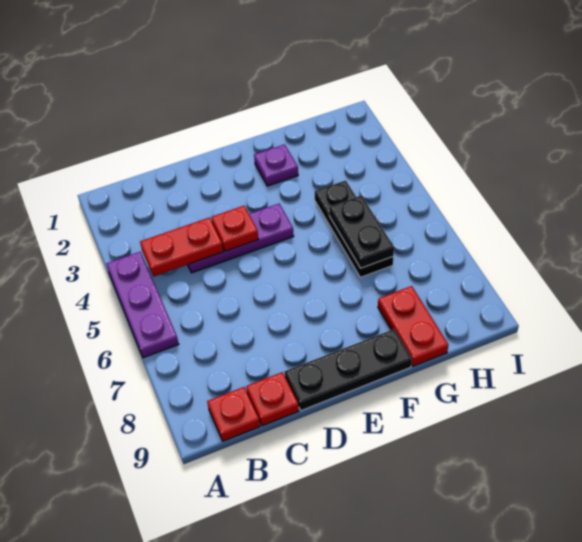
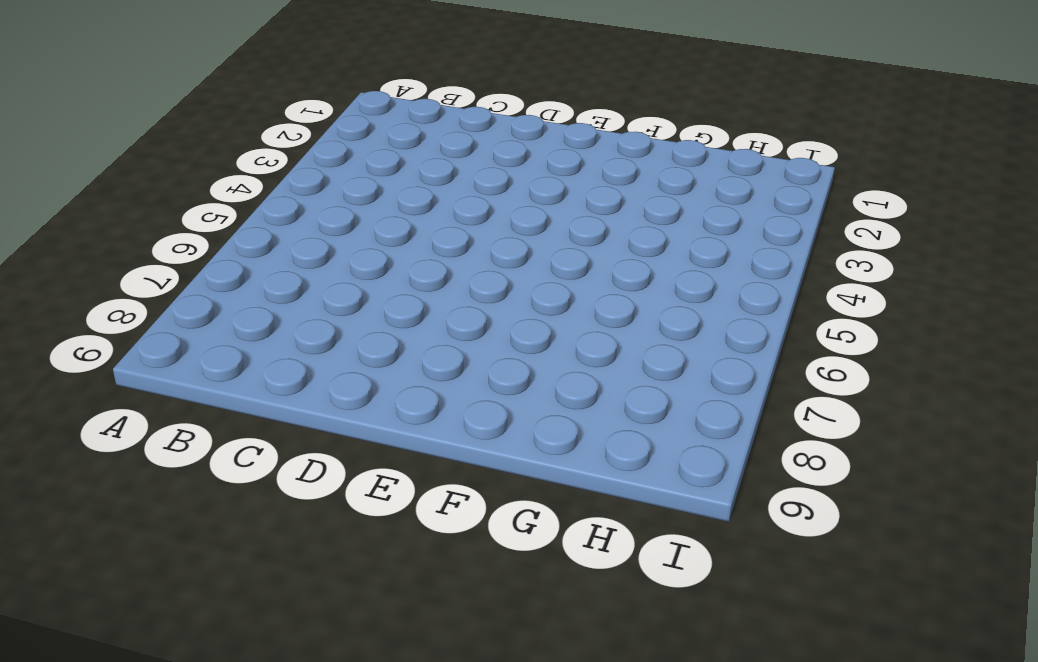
none -> purple plate A4:A6 level 1
none -> red plate B9 level 1

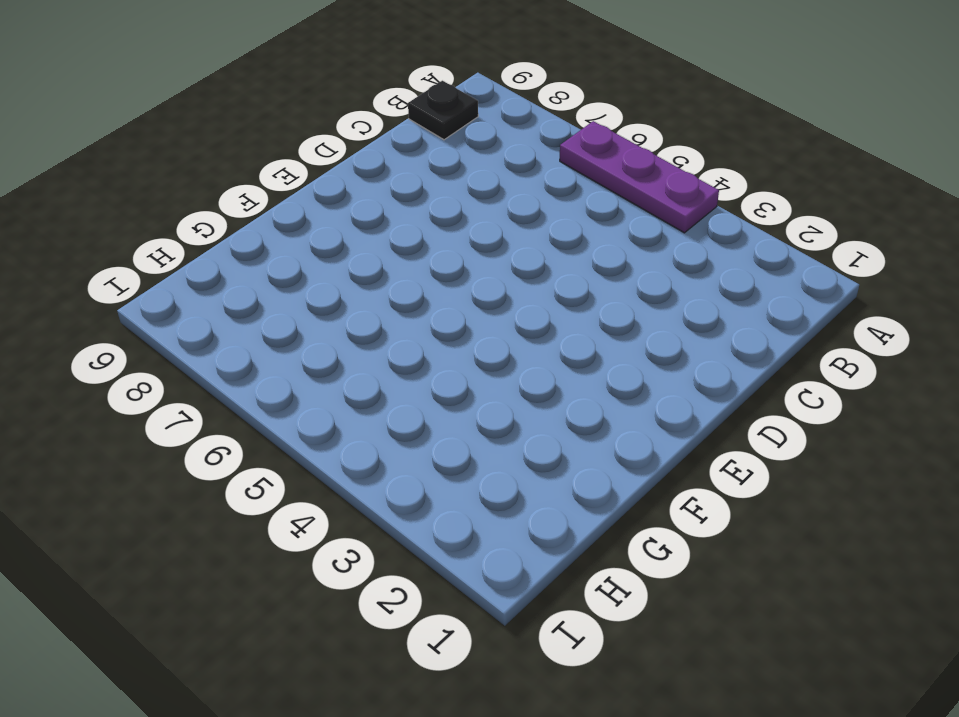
black plate B9 level 1 -> red plate B9 level 1
none -> purple plate C4:E4 level 1
none -> red plate C9 level 1

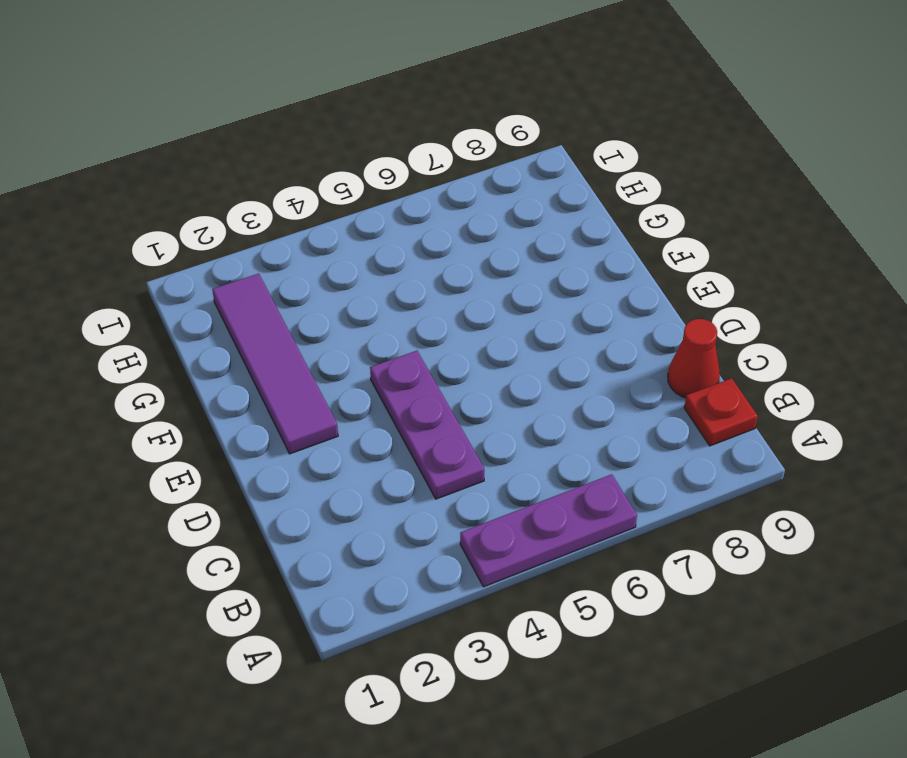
red cone C9 level 1 -> red plate C9 level 1
purple tile E2:H2 level 1 -> purple plate F2 level 1
none -> black plate D9:F9 level 1
none -> black plate G4:G6 level 1

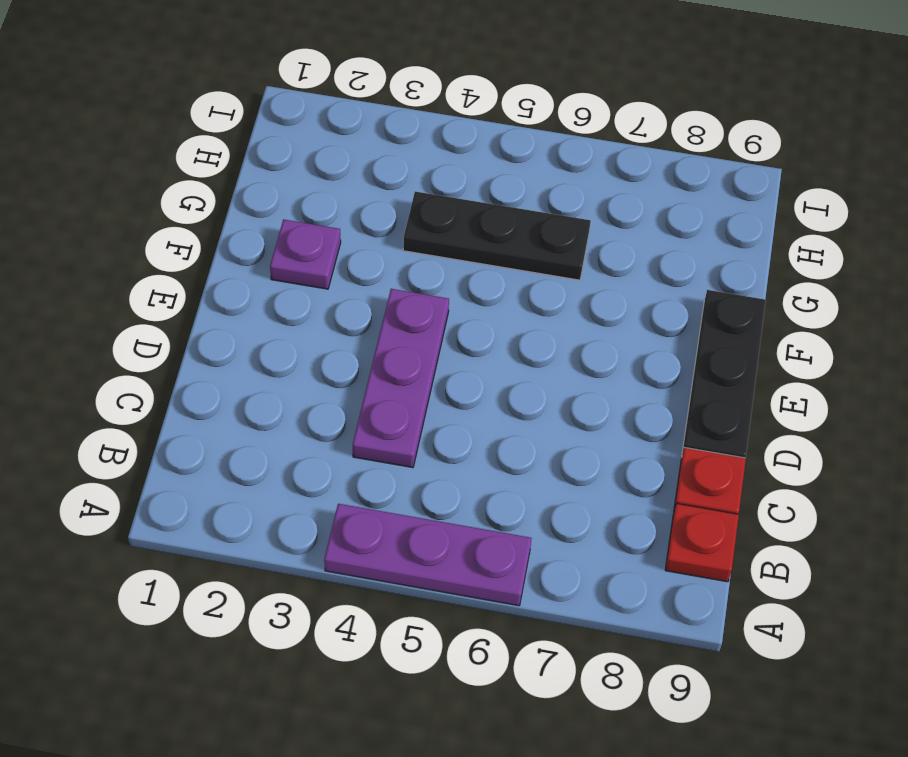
none -> red plate G8:G9 level 1
none -> red plate B4:C4 level 2

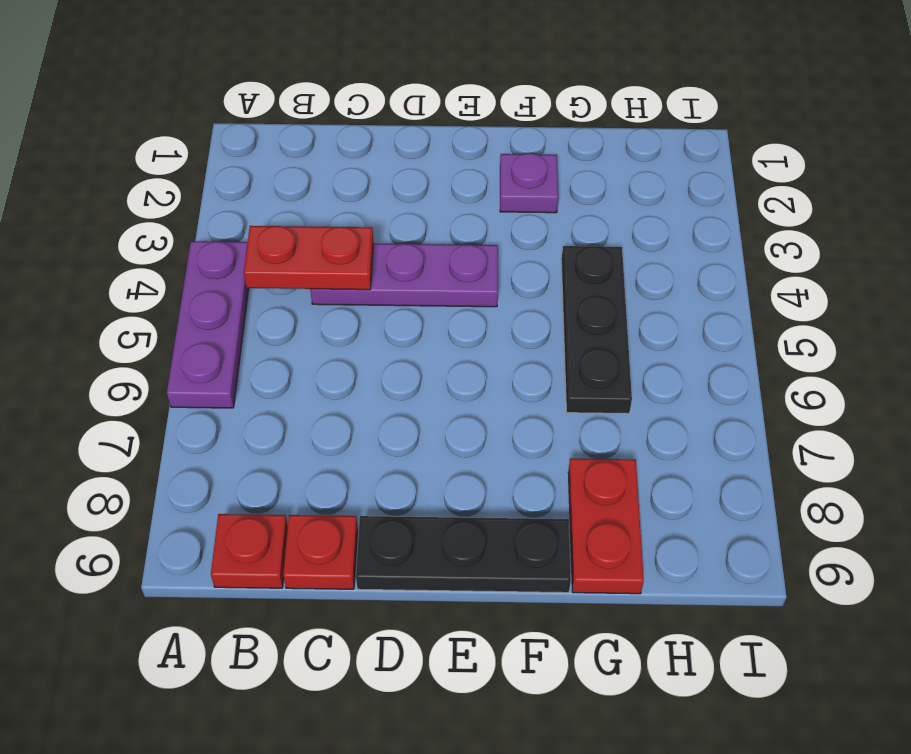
none -> red plate D4 level 2
none -> black plate G5:G6 level 2

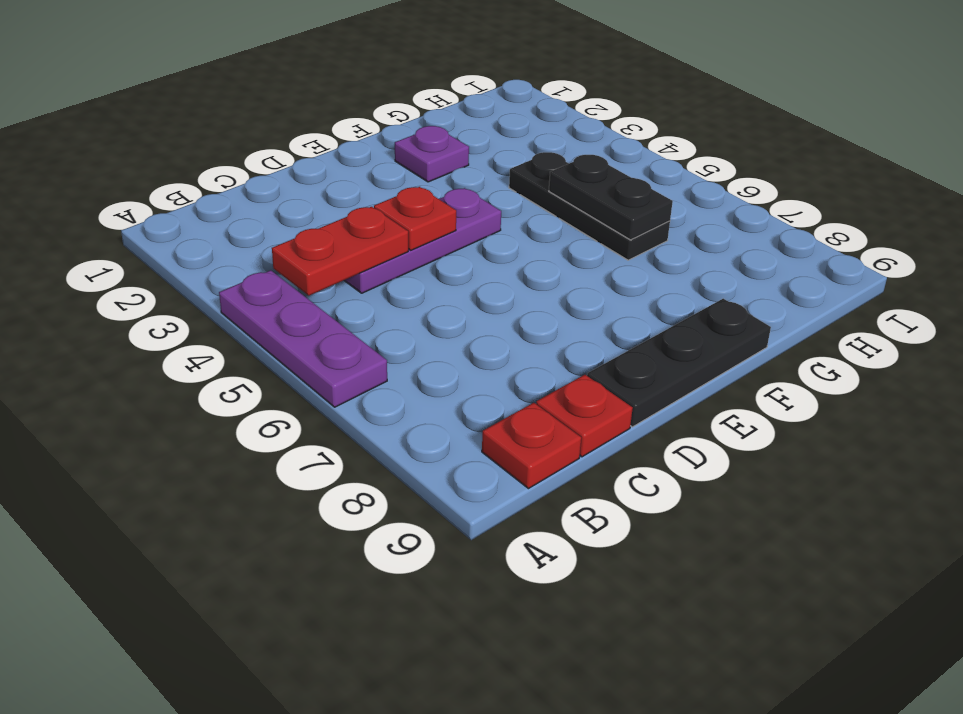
none -> red plate G8:G9 level 1

